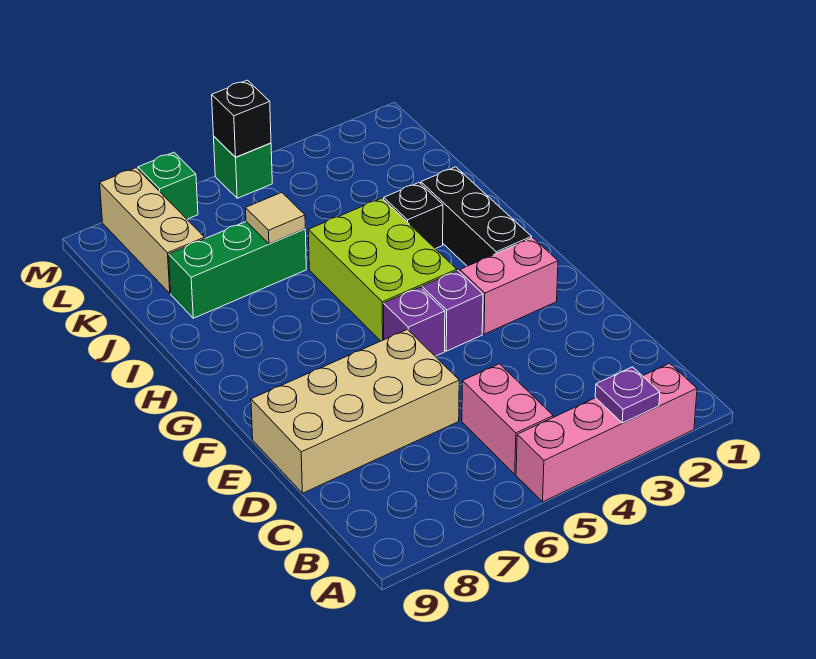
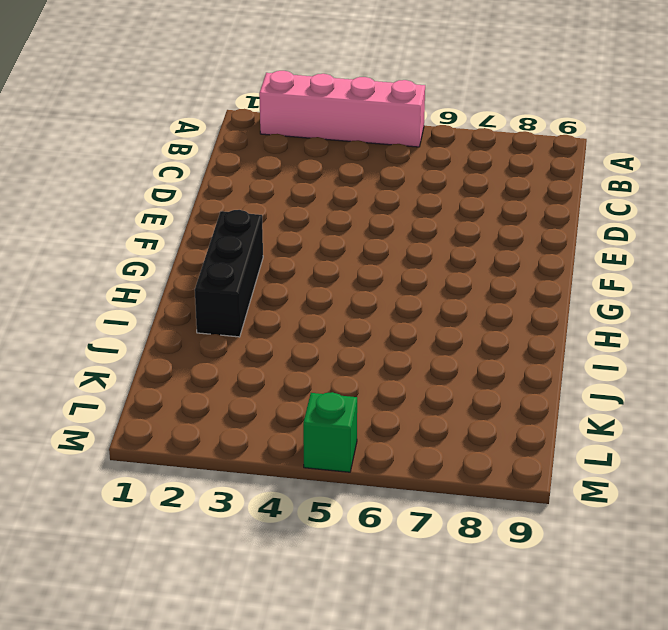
none -> pink brick B5:C5 level 1
none -> tan brick D6:E9 level 1
none -> pink brick F2:F3 level 1

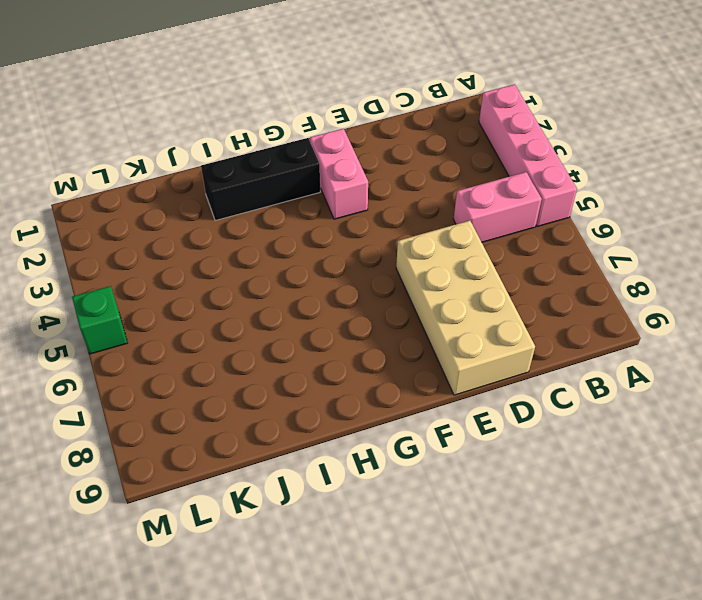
none -> purple brick F4 level 1
none -> purple brick F5 level 1
none -> lime brick G4:I5 level 1

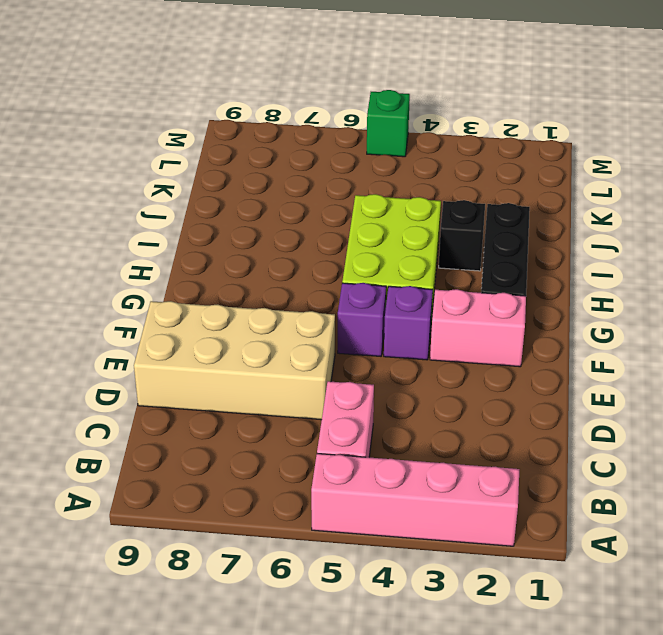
none -> green brick J6:J8 level 1
none -> tan brick K8:M8 level 1
none -> green brick M7 level 1

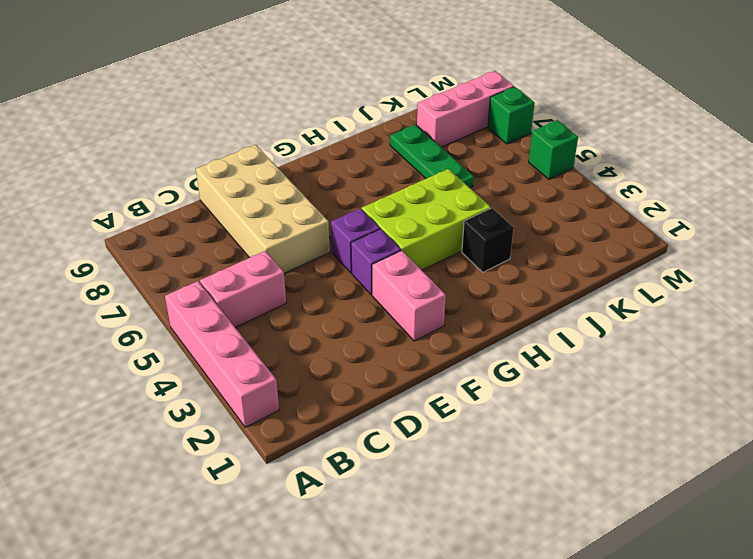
green plate J6:J8 level 1 -> green brick J6:J8 level 1
pink brick K8:M8 level 1 -> tan brick K8:M8 level 1
none -> black brick G2:I2 level 1
none -> purple plate A3 level 2
none -> tan tile J6 level 2

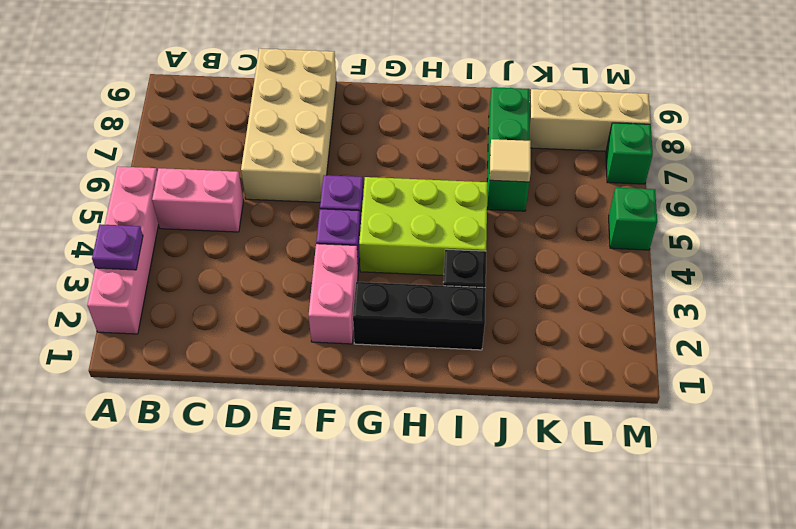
none -> black brick M5 level 2

